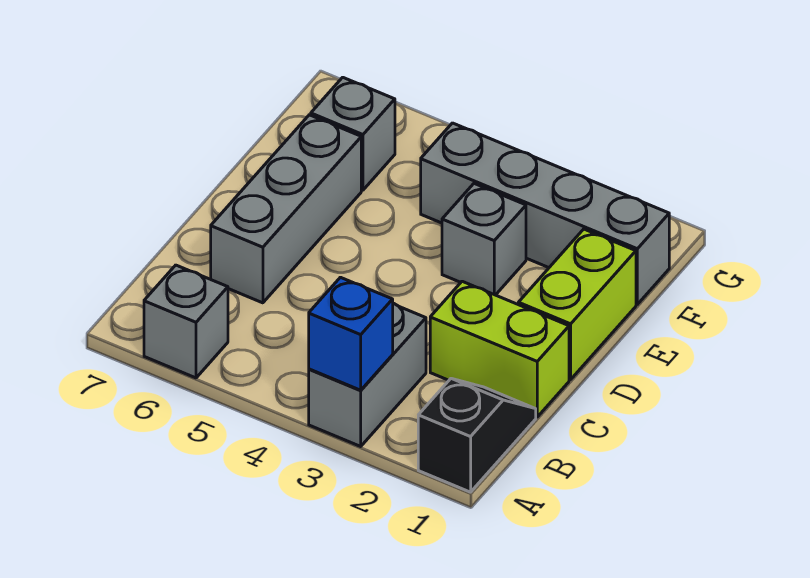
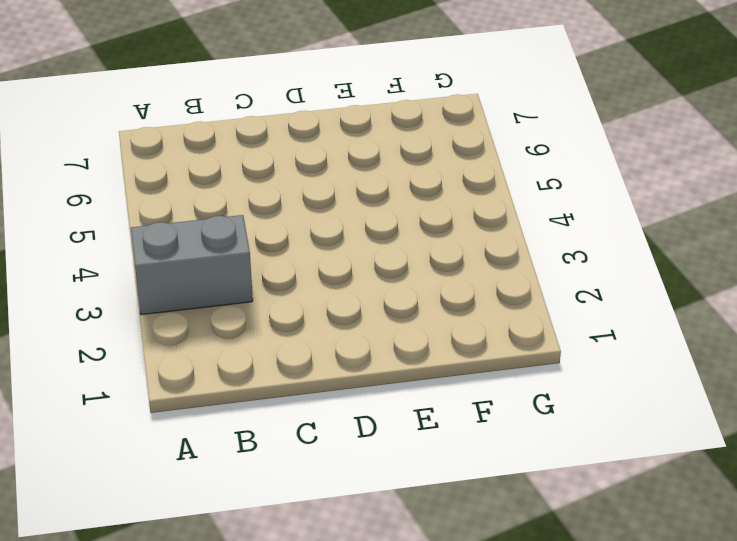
none -> black slope A1:B1 level 1 top A
none -> grey brick A6 level 1

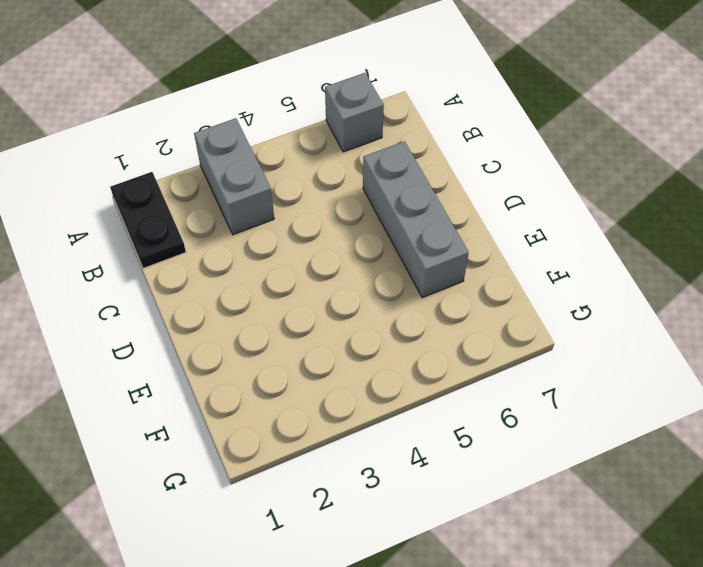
black plate A1:B1 level 1 -> black slope A1:B1 level 1 top A
none -> lime brick C1:C2 level 1
none -> lime brick D1:E1 level 1

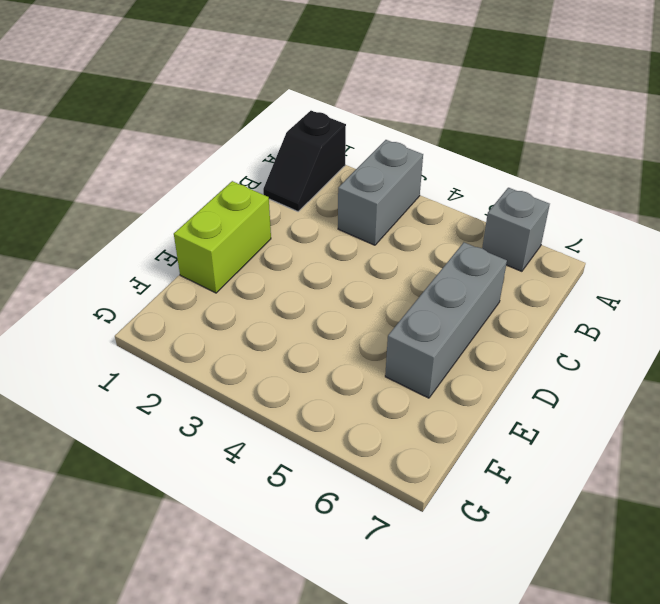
none -> lime brick C1:C2 level 1
none -> grey brick E3 level 1

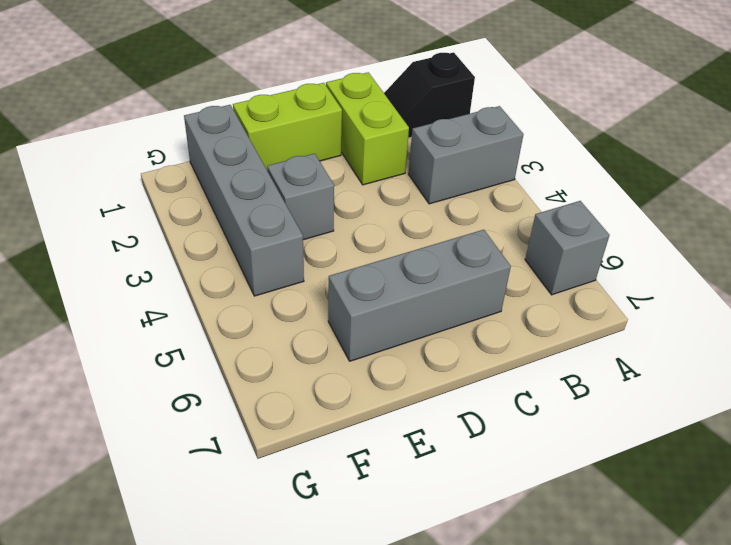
none -> grey brick F6 level 1
none -> blue brick A3 level 2

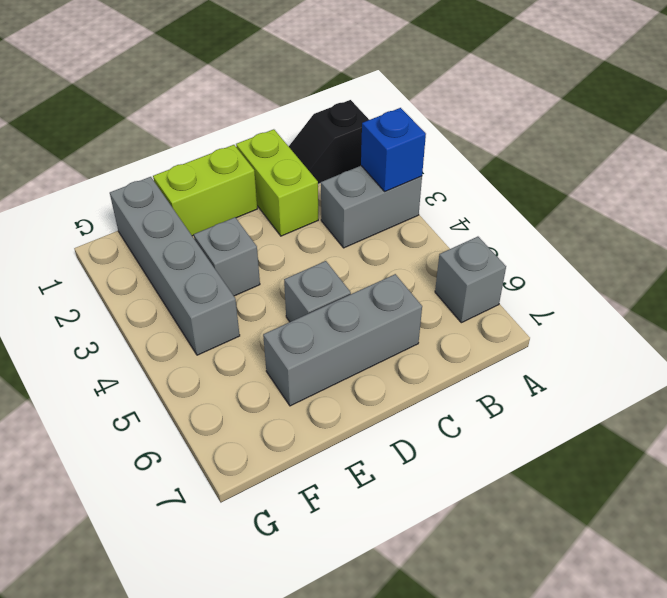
grey brick D5 level 1 -> grey brick F6 level 1

